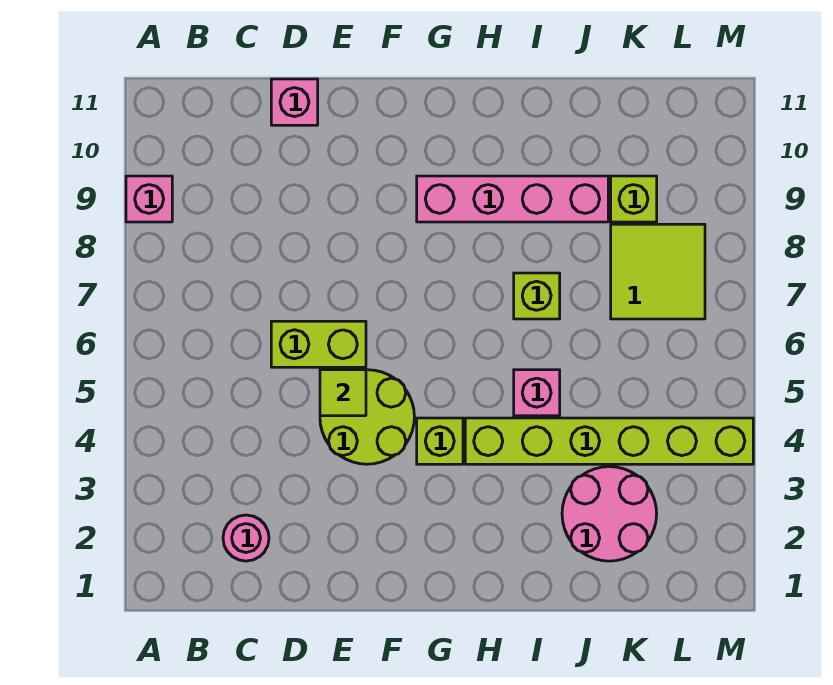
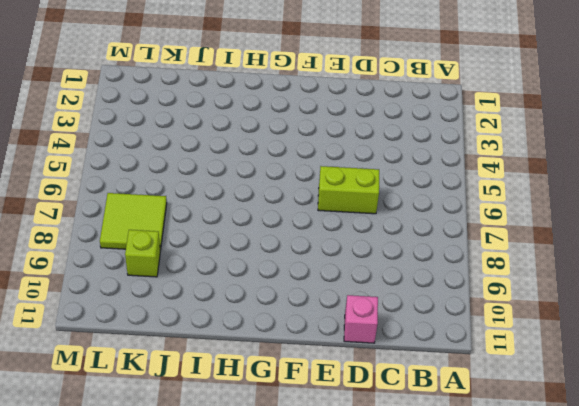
none -> pink brick A9 level 1
none -> pink round brick C2 level 1
none -> lime round brick E4:F5 level 1

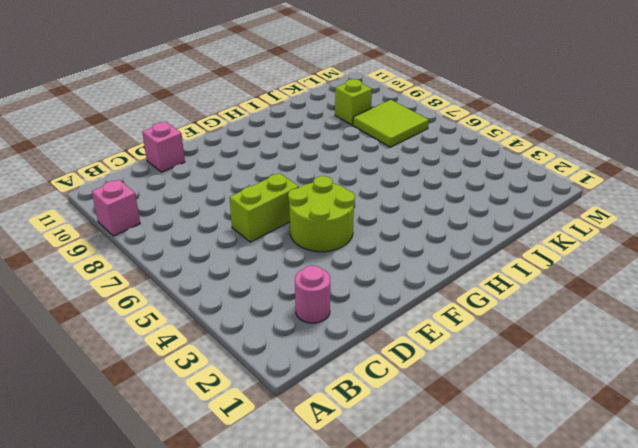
none -> lime brick G4 level 1
none -> pink brick G9:J9 level 1
none -> lime brick H4:M4 level 1

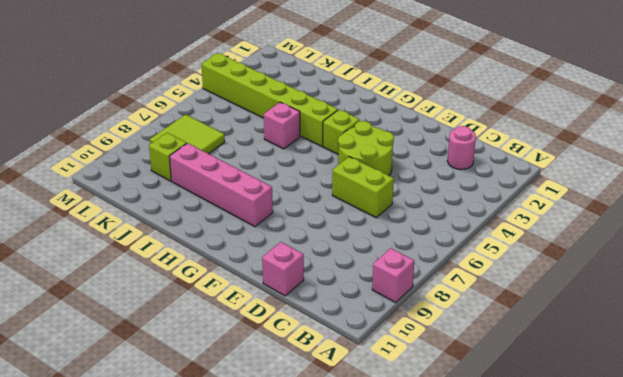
none -> lime brick I7 level 1
none -> pink round brick J2:K3 level 1
none -> lime tile E5 level 2

